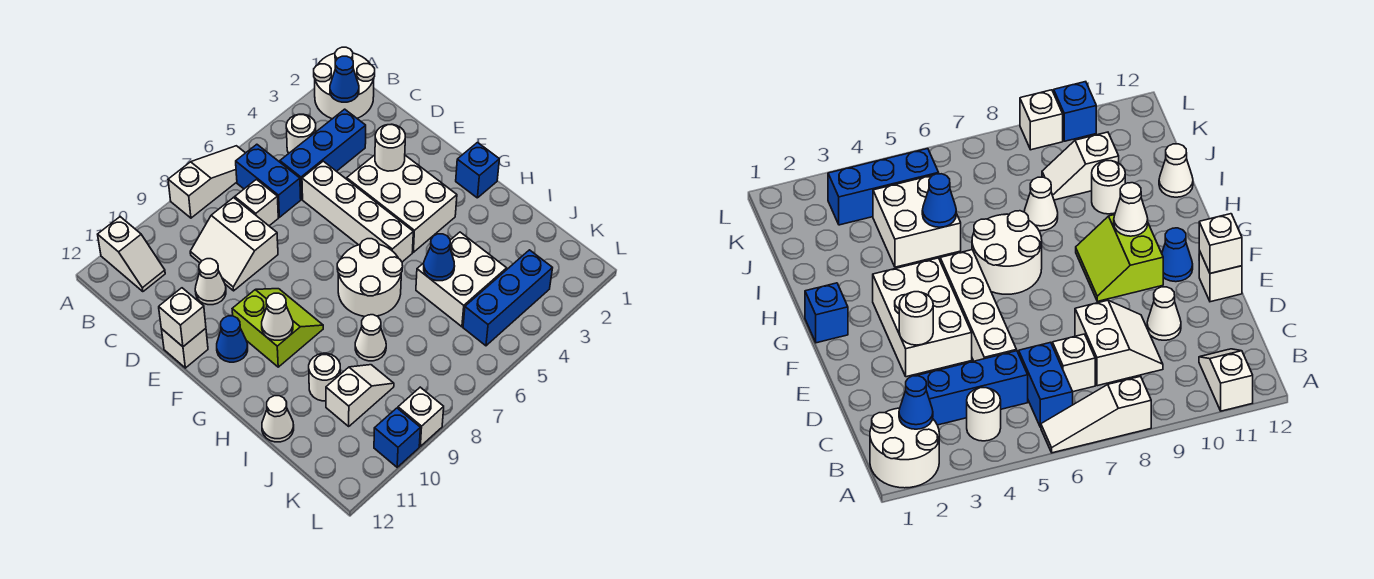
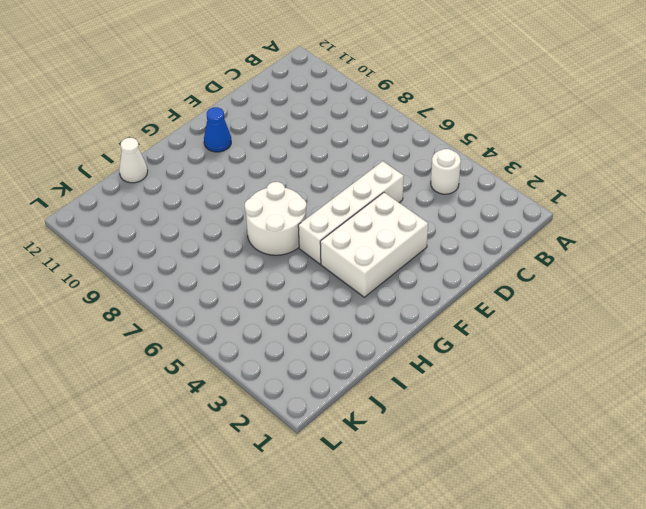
none -> white round brick A1:B2 level 1
none -> white slope A6:A8 level 1 top 8
none -> white slope A11:B11 level 1 top A

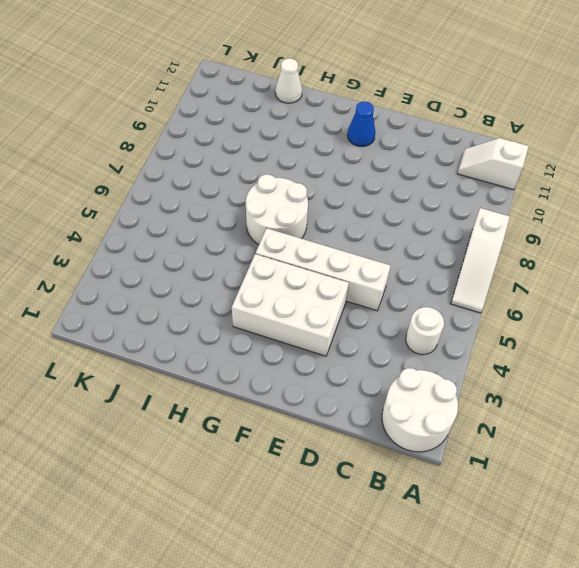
none -> blue brick B6:C6 level 1
none -> blue brick C3:C5 level 1
none -> white brick C7 level 1

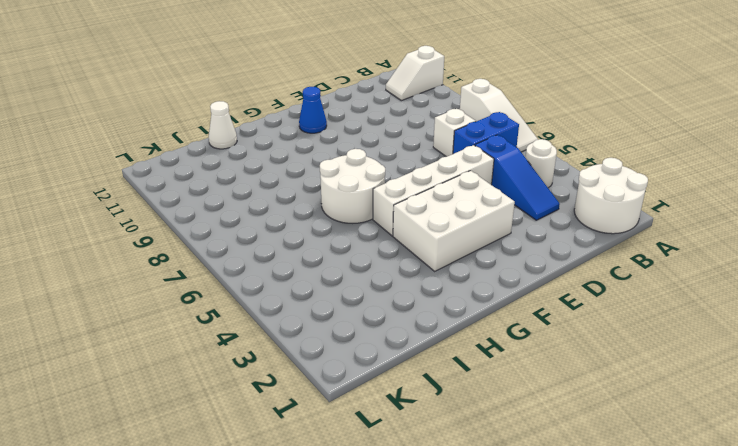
blue slope C3:C5 level 1 top 5 -> blue brick C3:C5 level 1
none -> white slope C8:D9 level 1 top 8
none -> white cone D10 level 1
none -> white brick E12 level 1

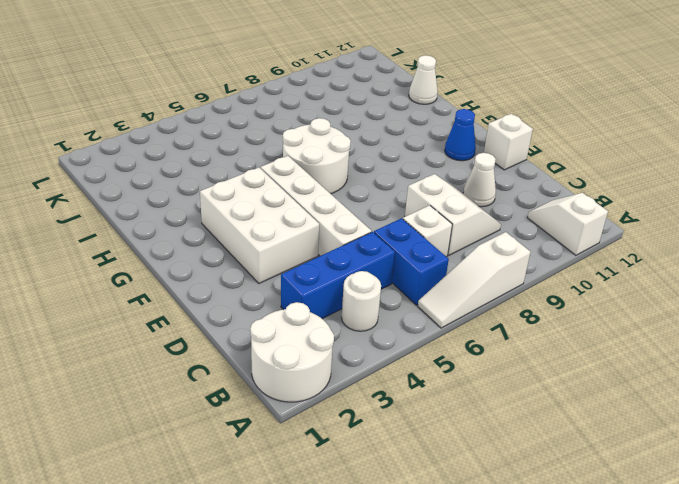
none -> lime slope F9:G10 level 1 top 10
none -> blue brick G1 level 1
none -> white brick I4:J5 level 1

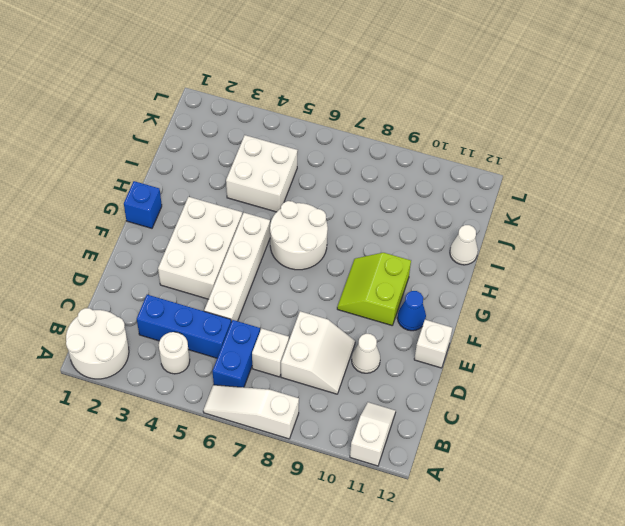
none -> white cone I8 level 1
none -> white round brick I10 level 1
none -> white slope J9:J10 level 1 top 10

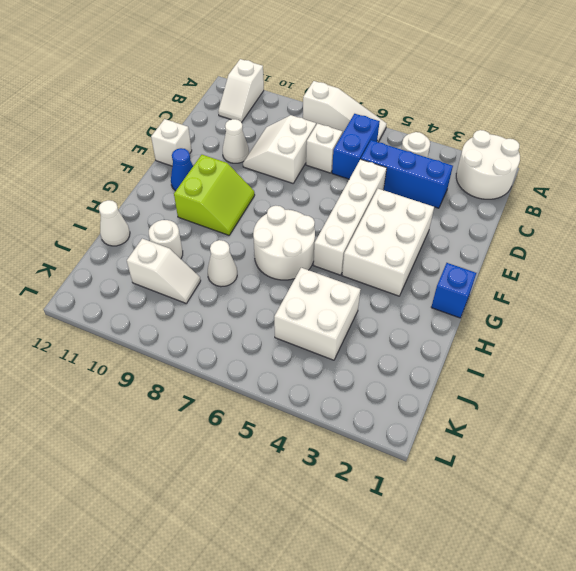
none -> blue brick K3:K5 level 1
none -> white brick L9 level 1
none -> blue brick L10 level 1

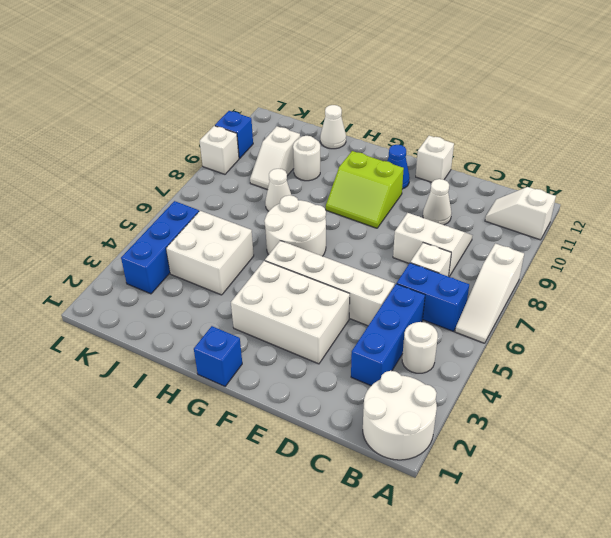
none -> blue cone B2 level 2
none -> white round brick E3 level 2
none -> white brick E12 level 2

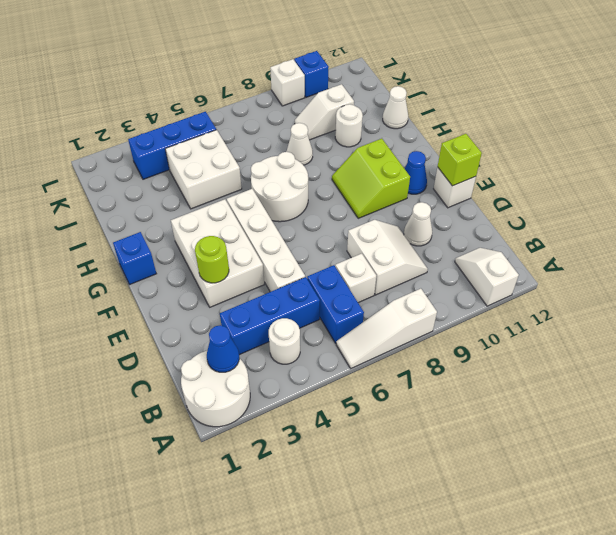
lime round brick E3 level 2 -> white round brick E3 level 2
lime brick E12 level 2 -> white brick E12 level 2
none -> white cone G10 level 2
none -> blue cone I5 level 2

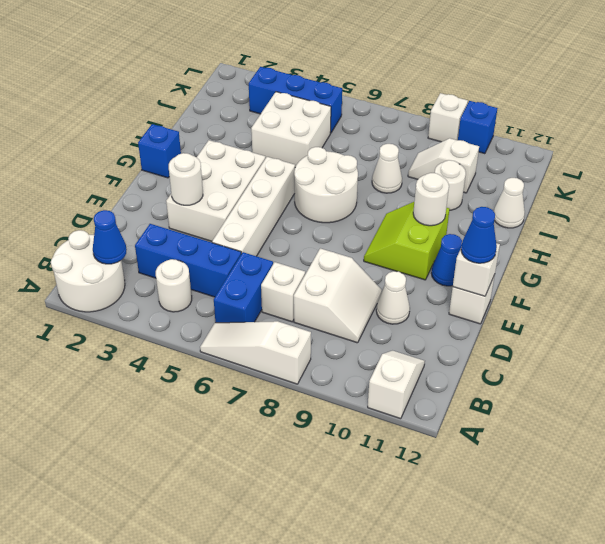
blue cone E12 level 3 -> blue cone I5 level 2
white round brick G10 level 2 -> white cone G10 level 2

